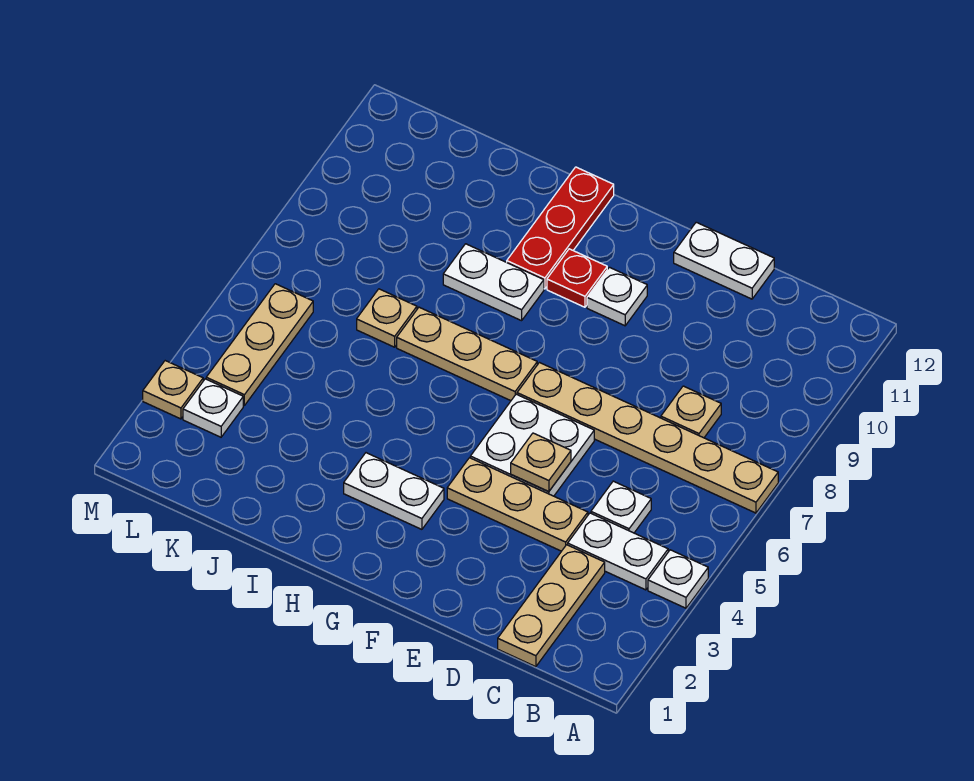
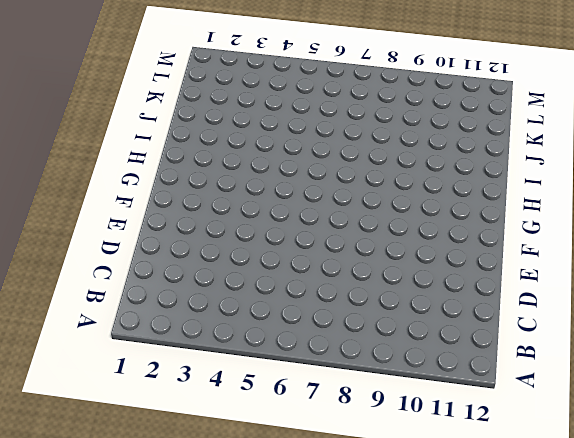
none -> white plate A4 level 1
none -> tan plate A7:F7 level 1
none -> white plate B4:C4 level 1

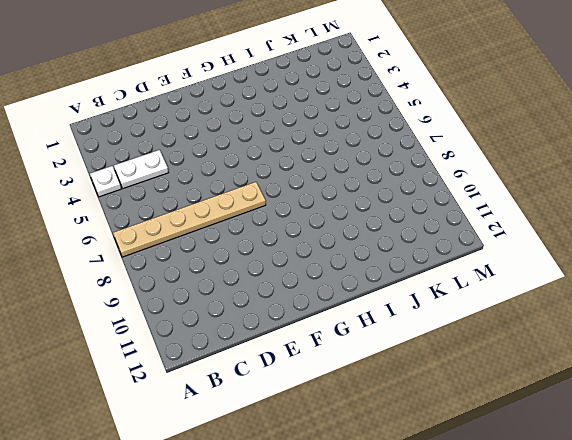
none -> tan plate C1:C3 level 1
none -> white plate C5 level 1
none -> tan plate C8 level 1

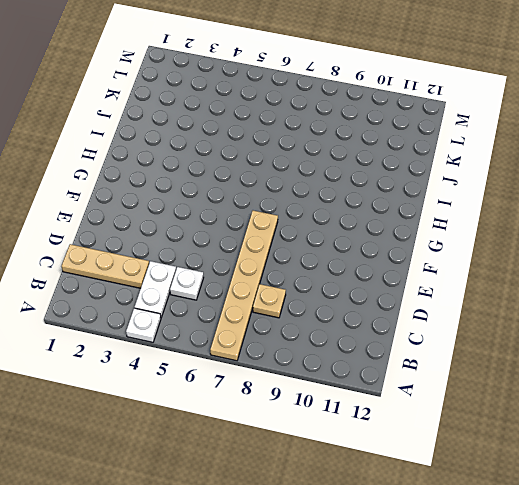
none -> tan plate D4:F4 level 1
none -> white plate D12:E12 level 1
none -> white plate E5:F6 level 1

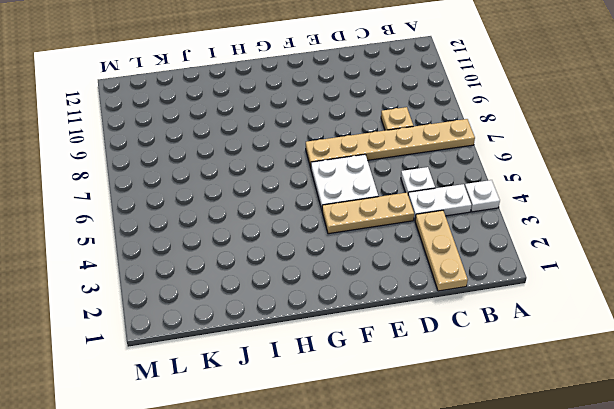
none -> white plate D12:E12 level 1
none -> white plate F10 level 1
none -> white plate G3:H3 level 1

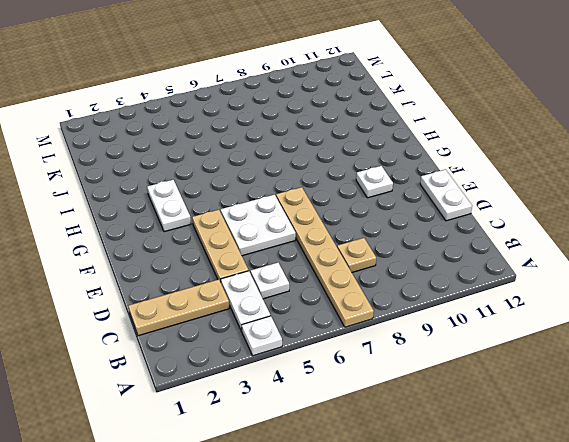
none -> tan plate G7:I7 level 1
none -> red plate G10 level 1
none -> white plate H9:I9 level 1

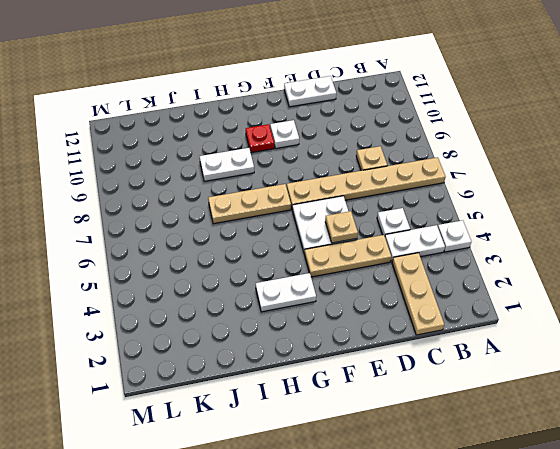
none -> red plate H10:H12 level 1
none -> tan plate J7 level 1
none -> white plate L3 level 1

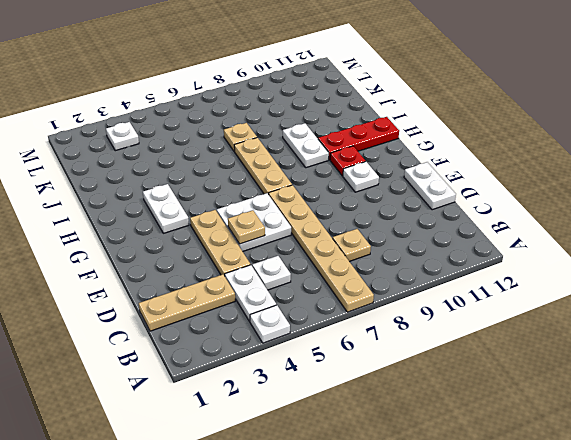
none -> tan plate L4:L6 level 1
none -> tan plate M3 level 1

